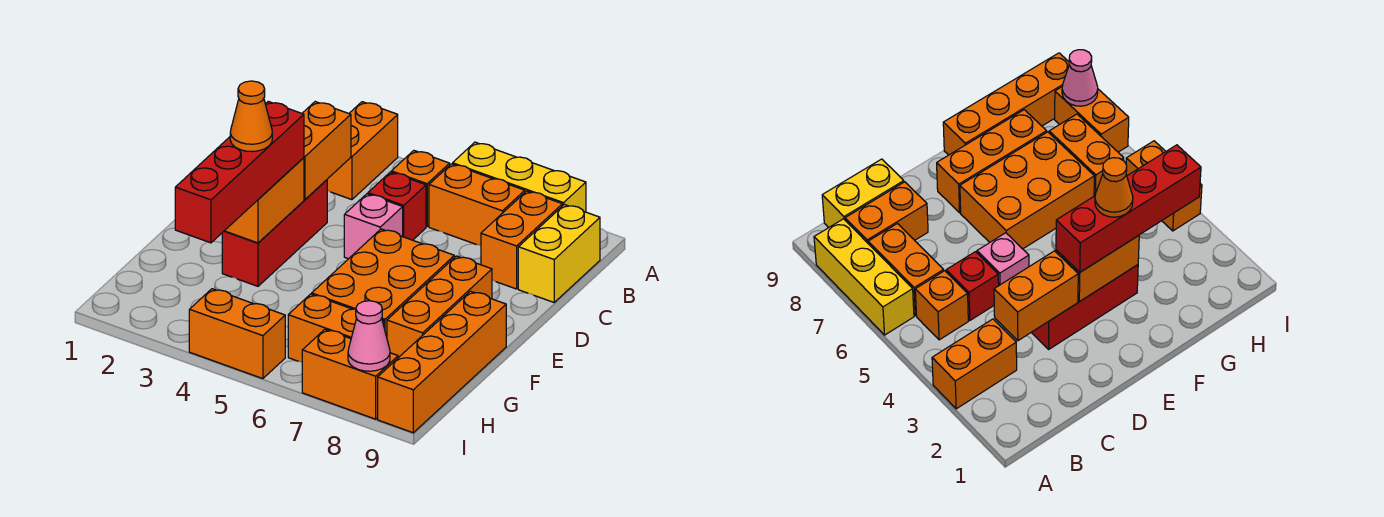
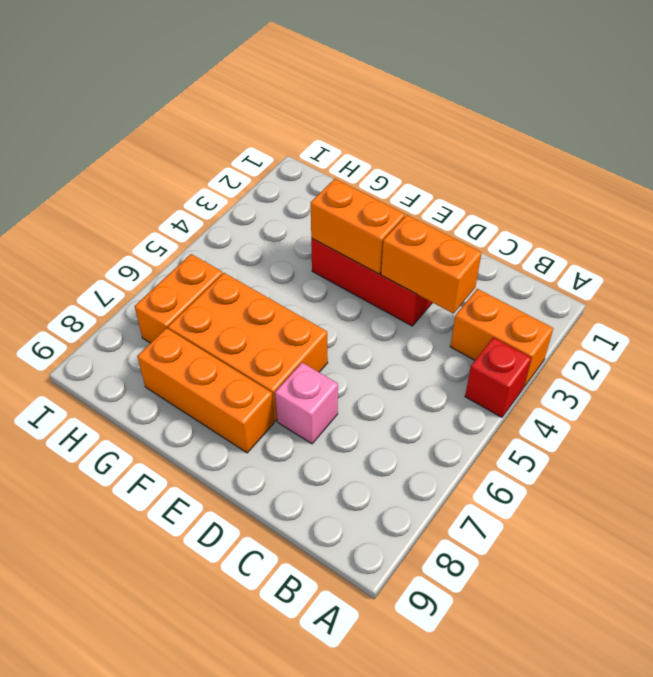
red brick A4 level 1 -> red brick C5 level 1
pink brick D7 level 1 -> pink brick D5 level 1
none -> yellow brick A6:A8 level 1
none -> orange brick B5 level 1
none -> orange brick B6:B7 level 1

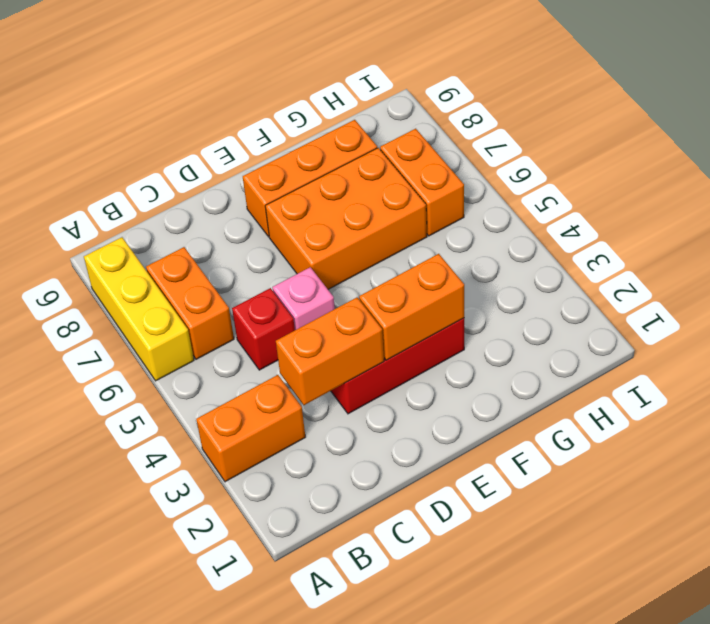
none -> orange brick B5 level 1
none -> orange brick B8:C8 level 1
none -> yellow brick B9:C9 level 1

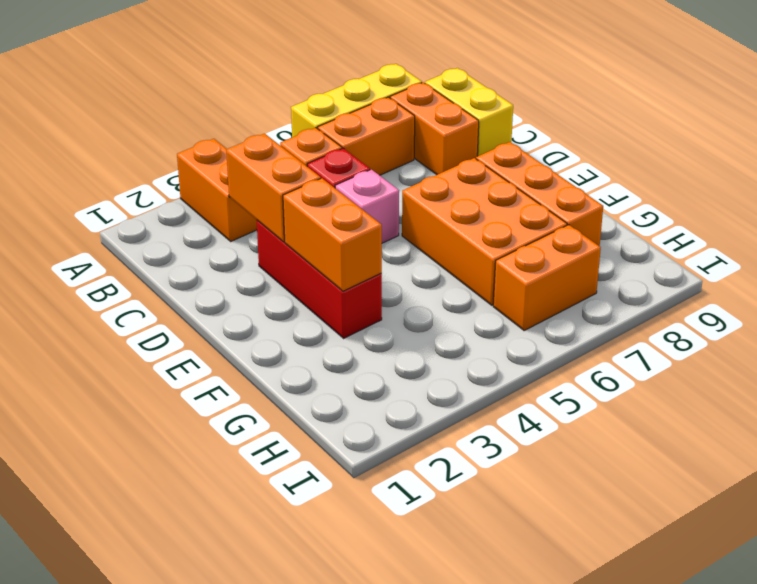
none -> orange brick F9:I9 level 1
none -> orange brick I4:I5 level 1
none -> orange brick I7:I8 level 1

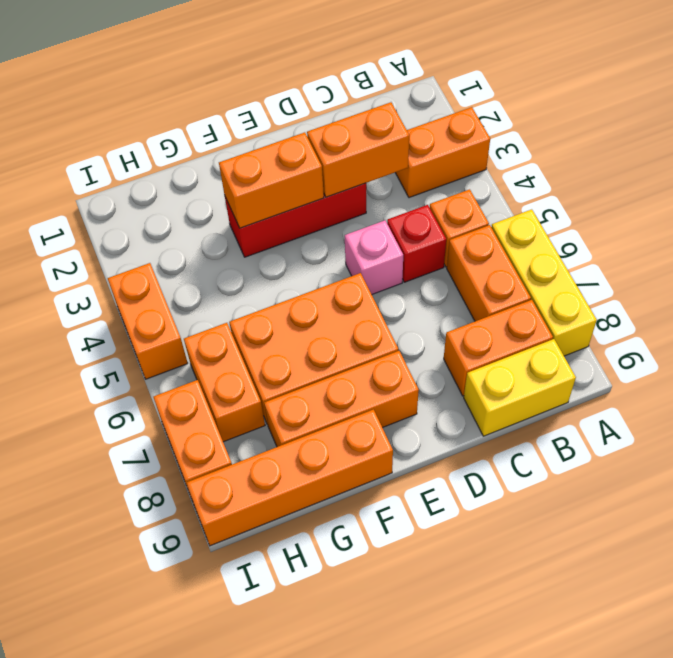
none -> pink cone I8 level 2
none -> red brick E3:H3 level 3
none -> orange cone F3 level 4

